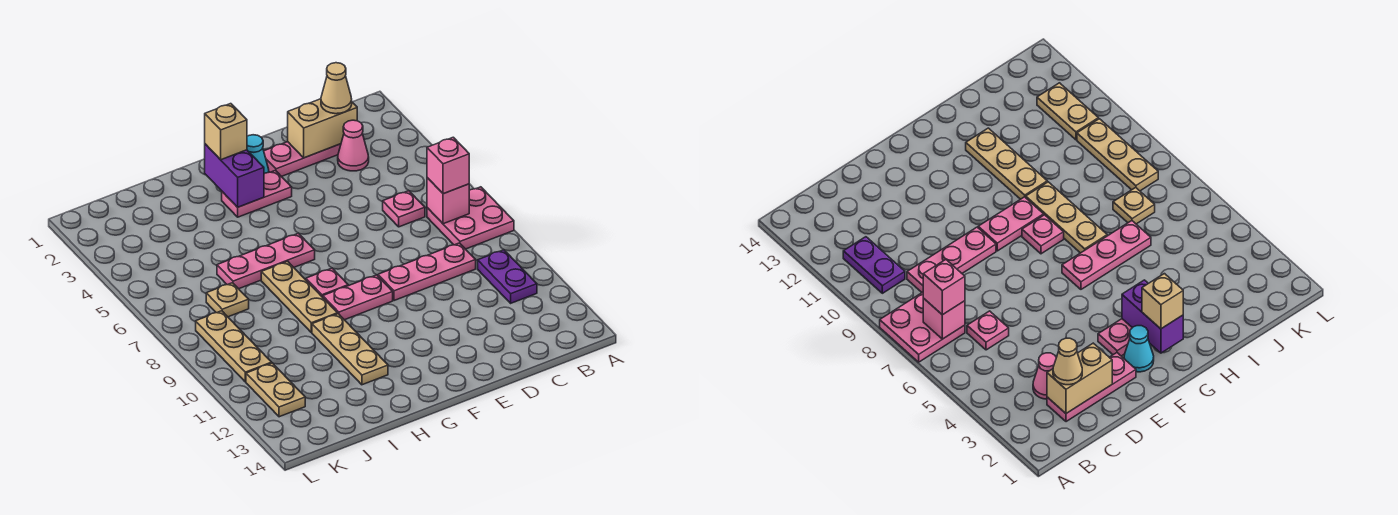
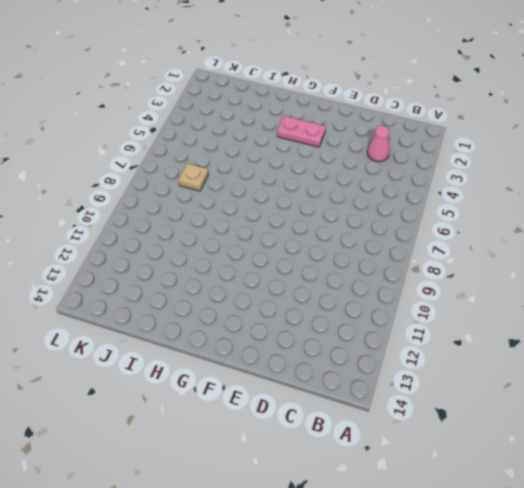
none -> pink plate A7:B8 level 1
none -> purple plate B10:B11 level 1
none -> pink plate C2:E2 level 1

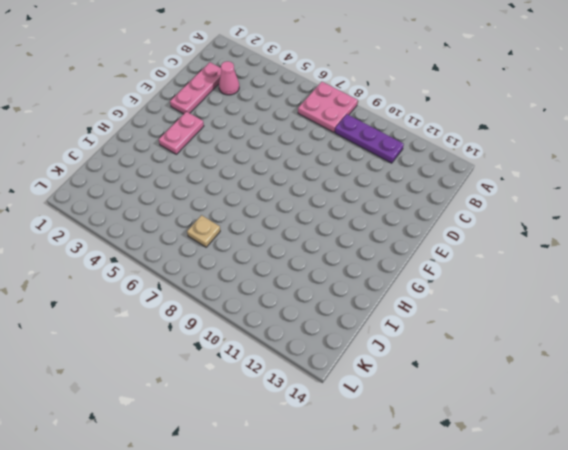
purple plate B9:B11 level 1 -> purple plate B10:B11 level 1
none -> pink plate C6 level 1
none -> pink plate C9:E9 level 1
none -> cyan cone F2 level 1

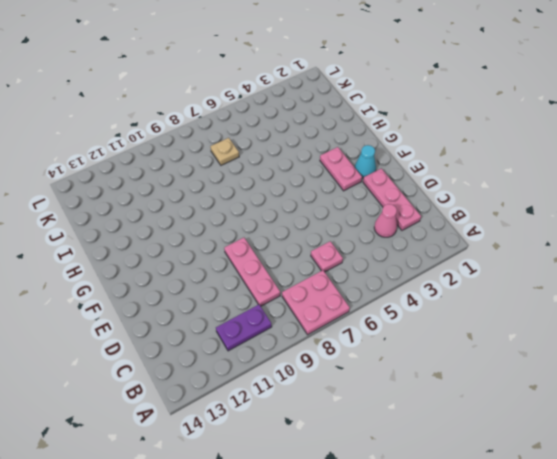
none -> pink plate F9:G9 level 1
none -> pink plate G6:I6 level 1
none -> pink plate G8 level 1

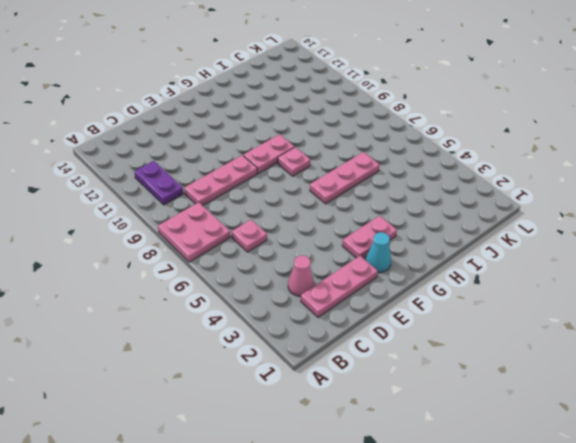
none -> tan plate H7:H9 level 1
none -> tan plate H10:H12 level 1
none -> tan plate J7 level 1

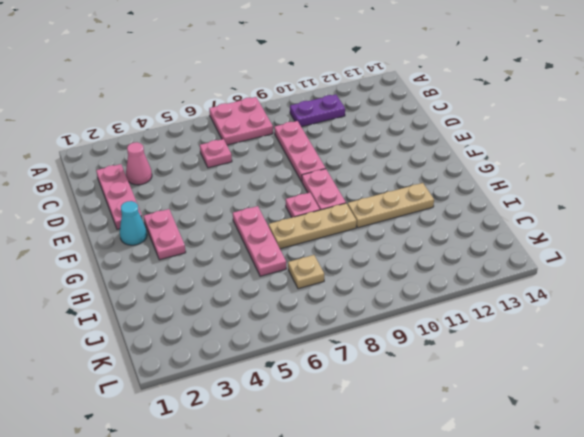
none -> tan plate K8:K10 level 1
none -> tan plate K11:K12 level 1
none -> pink brick B7 level 2

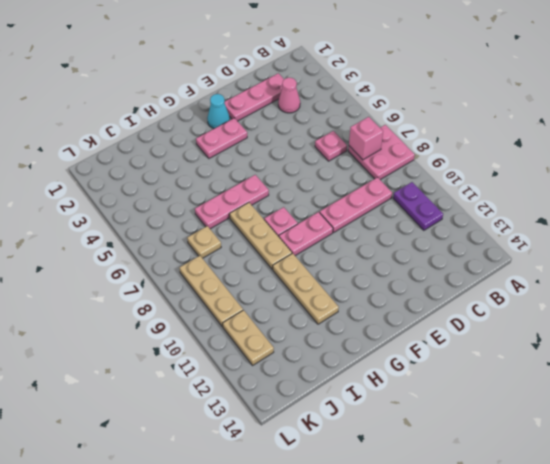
none -> tan brick C2:D2 level 2
none -> purple brick G2:G3 level 2
none -> pink brick B7 level 3

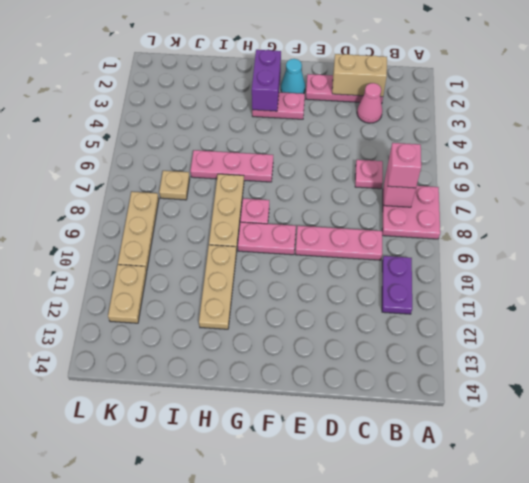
none -> tan cone C2 level 3
none -> tan brick G2 level 3

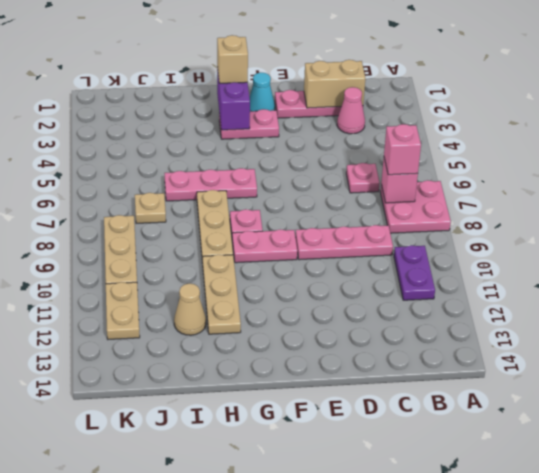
tan cone I12 level 1 -> tan cone C2 level 3

